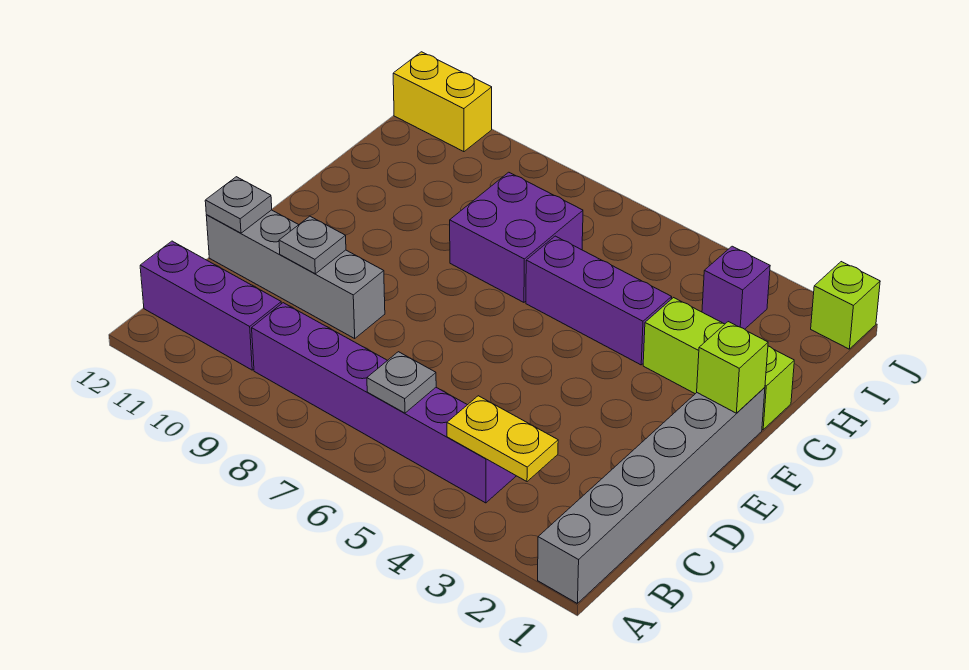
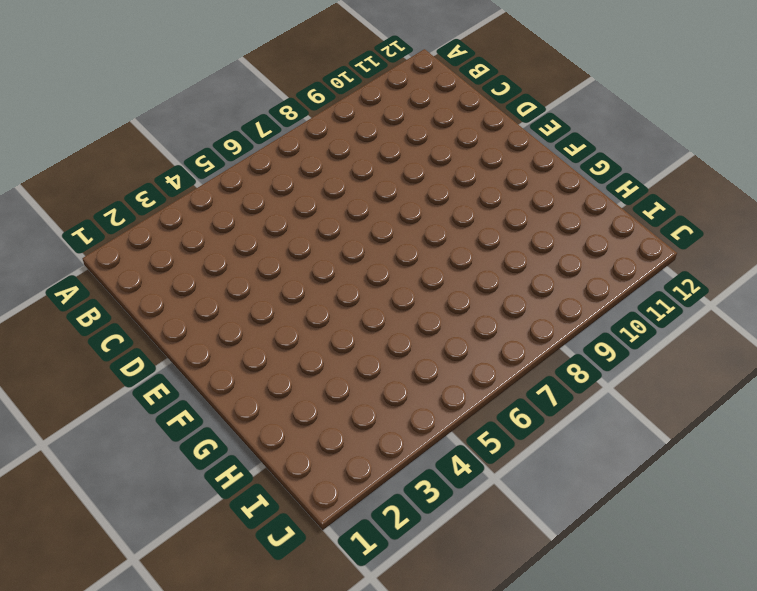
none -> grey brick A1:F1 level 1
none -> purple brick B4:B9 level 1
none -> purple brick B10:B12 level 1

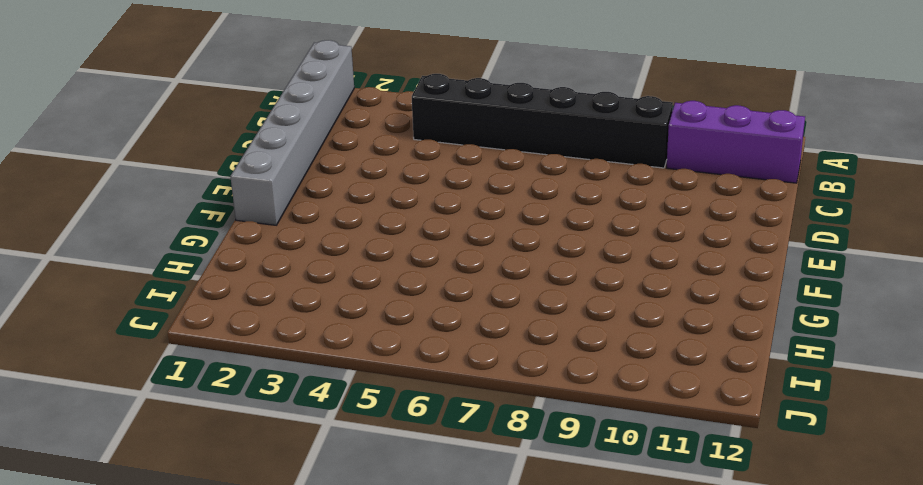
black brick B4:B9 level 1 -> purple brick B4:B9 level 1
none -> grey brick D9:D12 level 1
none -> lime brick G1:G3 level 1
none -> purple brick G4:G6 level 1

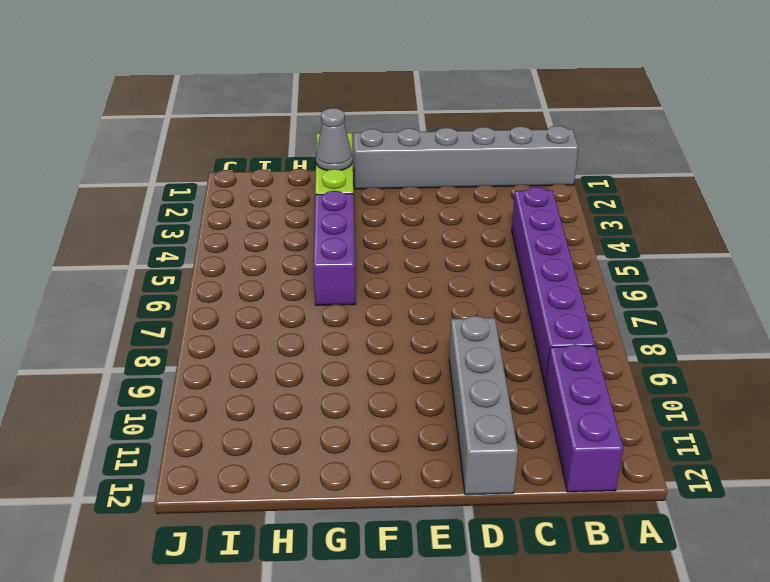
grey cone G2 level 2 -> none
none -> purple brick G7:H8 level 1
none -> purple brick I3 level 1
none -> lime brick J1 level 1

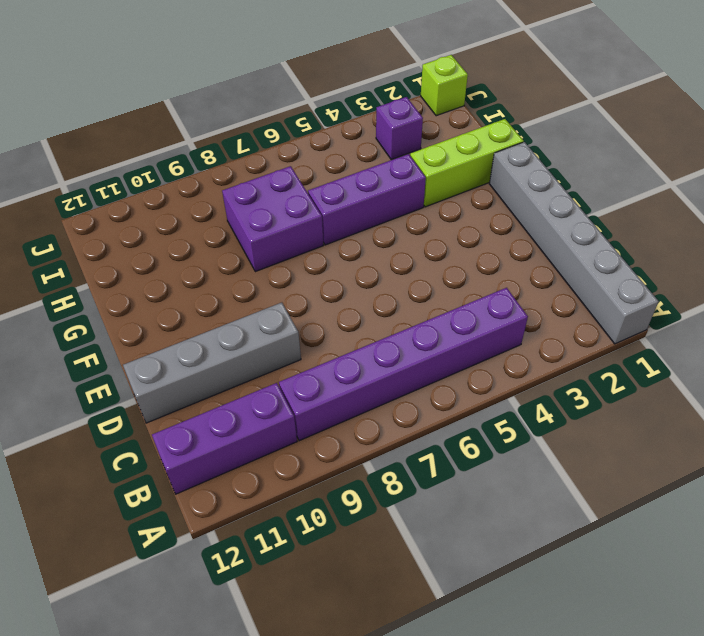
none -> yellow brick J11:J12 level 1
none -> yellow plate B3:B4 level 2
none -> grey plate B6 level 2

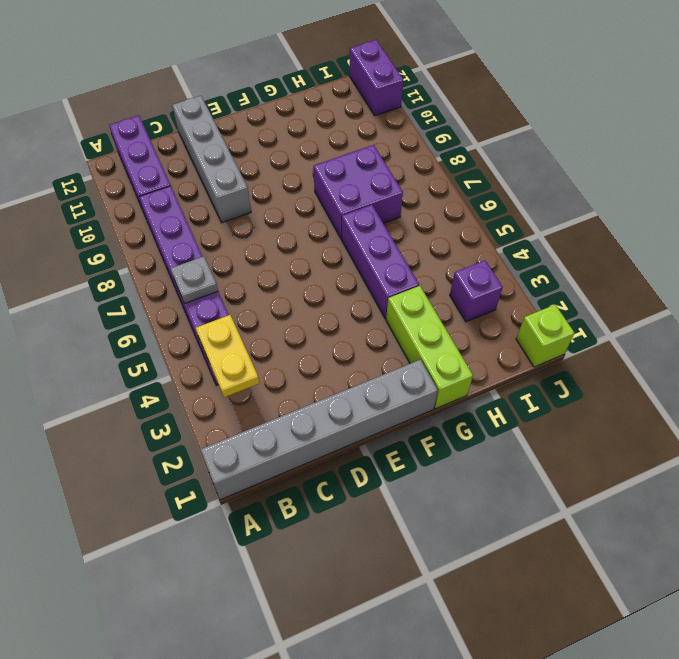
purple brick J11:J12 level 1 -> yellow brick J11:J12 level 1
none -> grey plate D10 level 2
none -> grey plate D12 level 2
none -> lime brick F1 level 2

